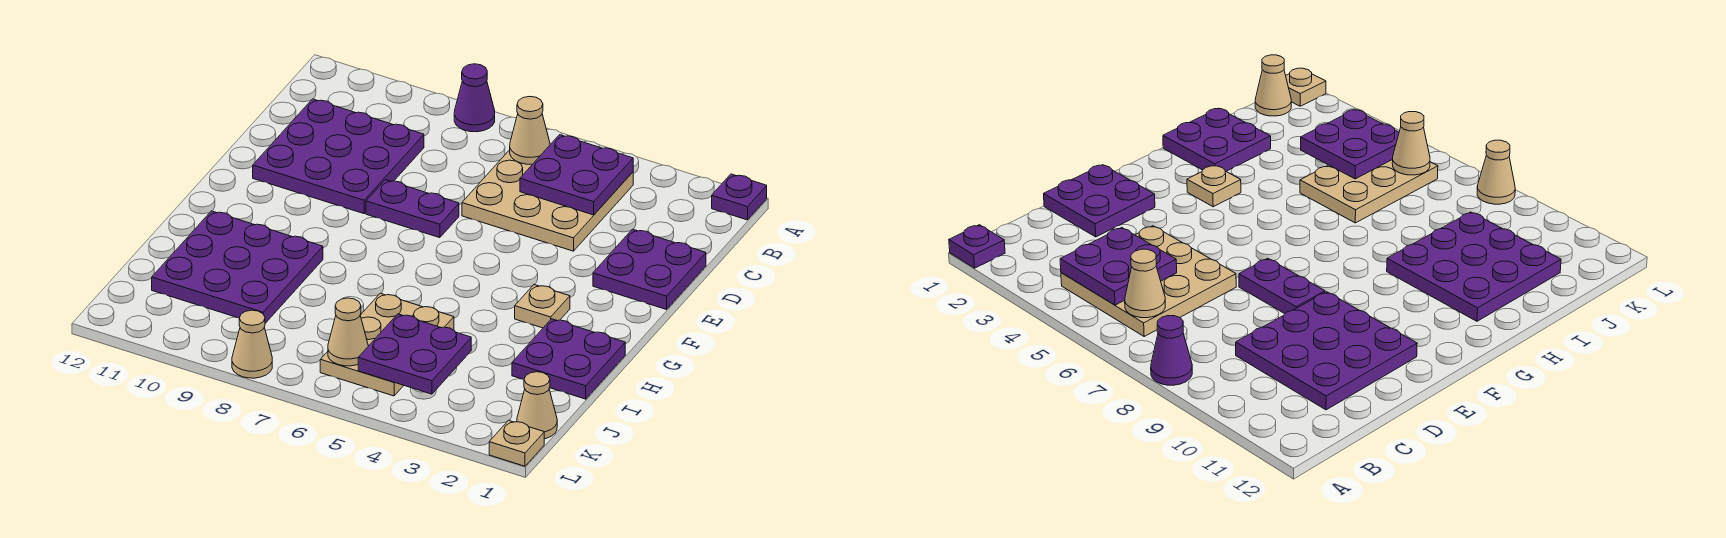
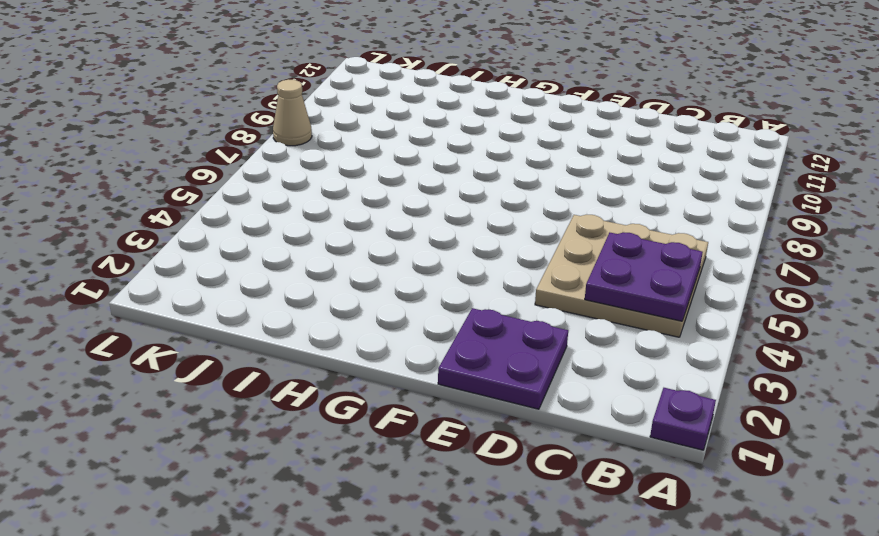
none -> purple cone A8 level 1
none -> purple plate C9:E11 level 1
none -> purple plate E7:E8 level 1

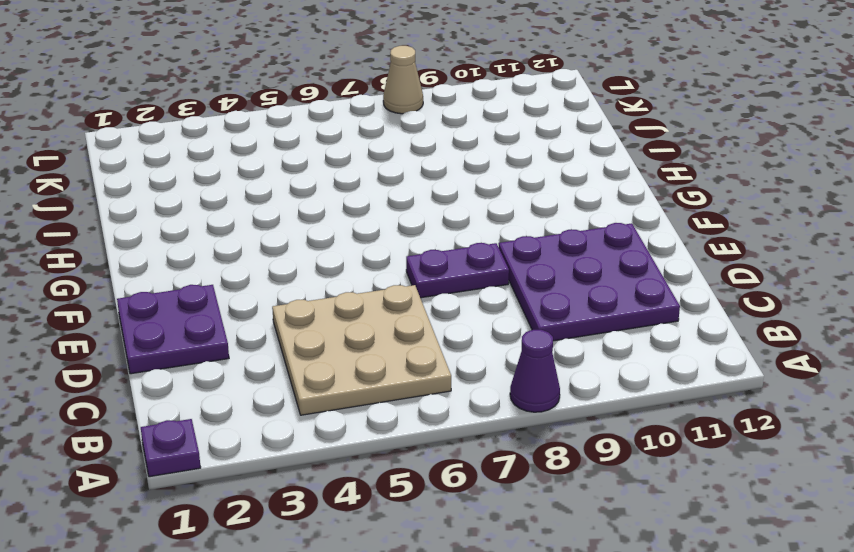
none -> tan plate G3 level 1
none -> purple plate H1:I2 level 1
none -> purple plate H9:J11 level 1

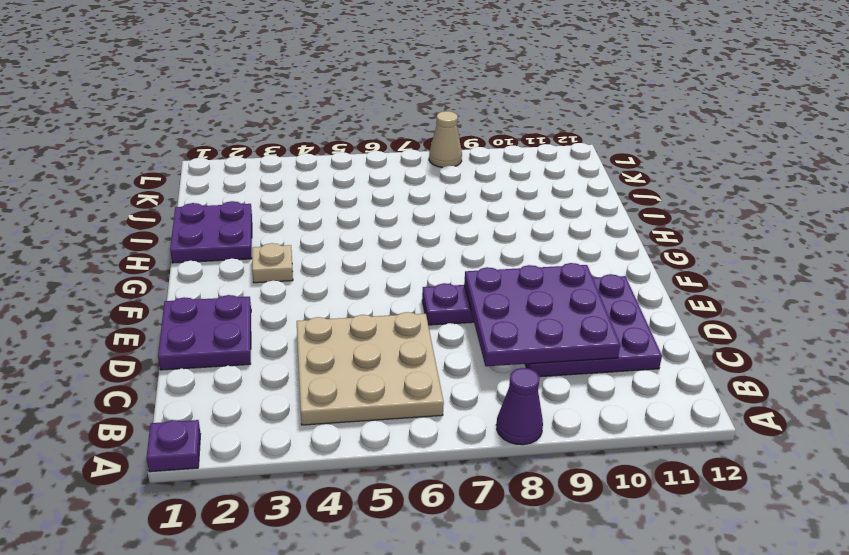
purple plate C8:E10 level 2 -> purple plate H9:J11 level 1
none -> tan plate I5:K6 level 1
none -> tan cone K1 level 1
none -> tan plate L1 level 1

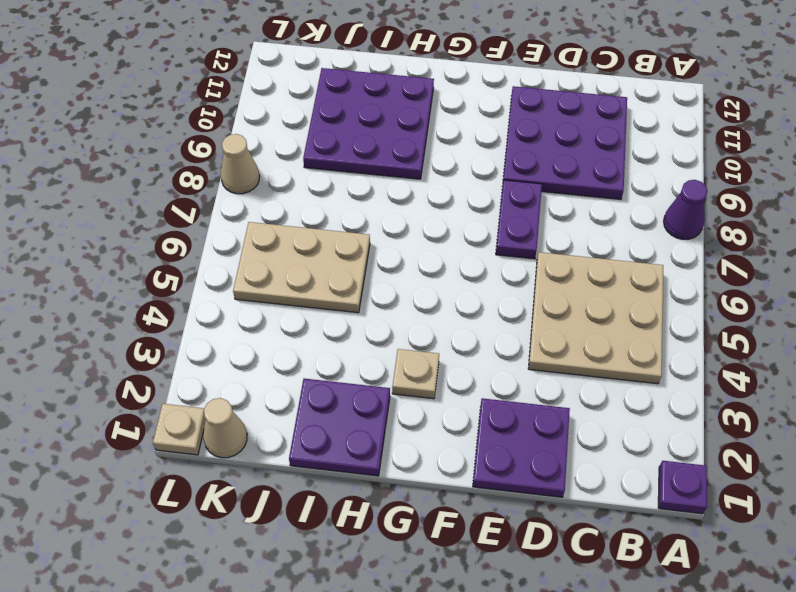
none -> purple plate B4:C5 level 2
none -> tan cone B6 level 2
none -> purple plate J4:K5 level 2

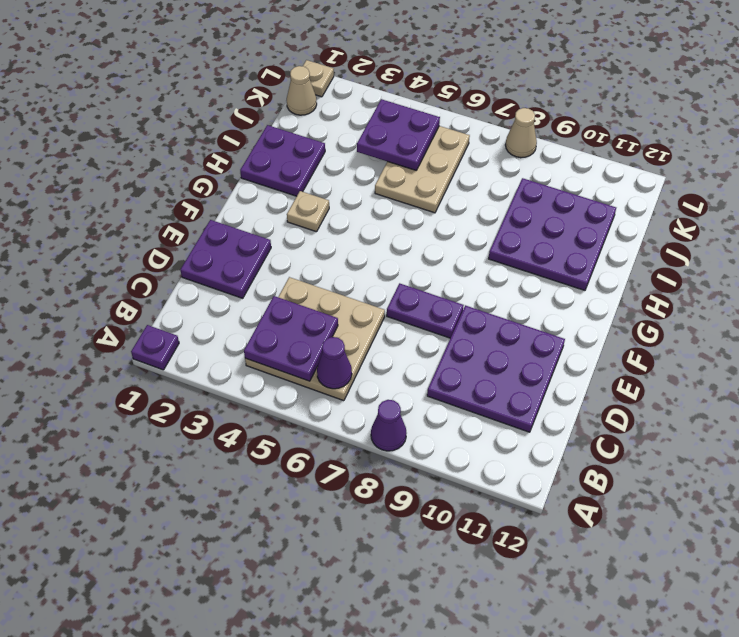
purple cone B6 level 2 -> tan cone B6 level 2
none -> tan cone K6 level 2

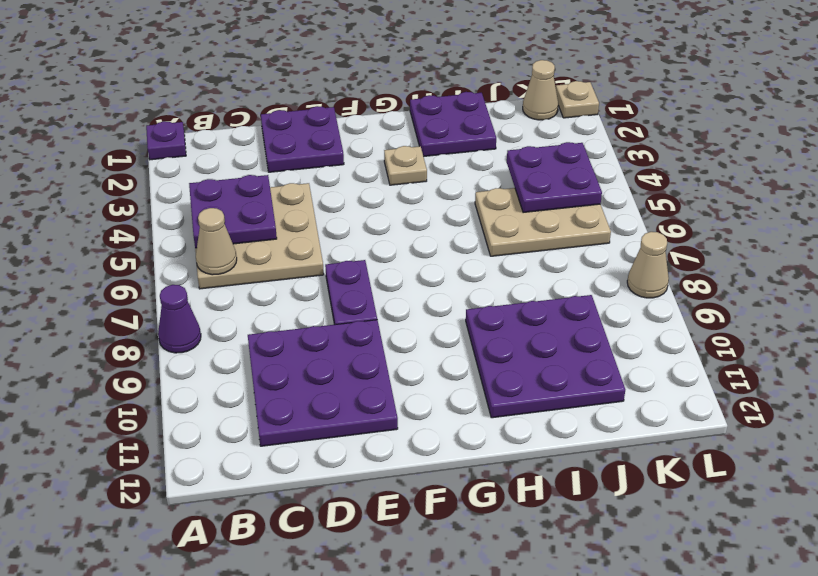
none -> tan cone K6 level 2

